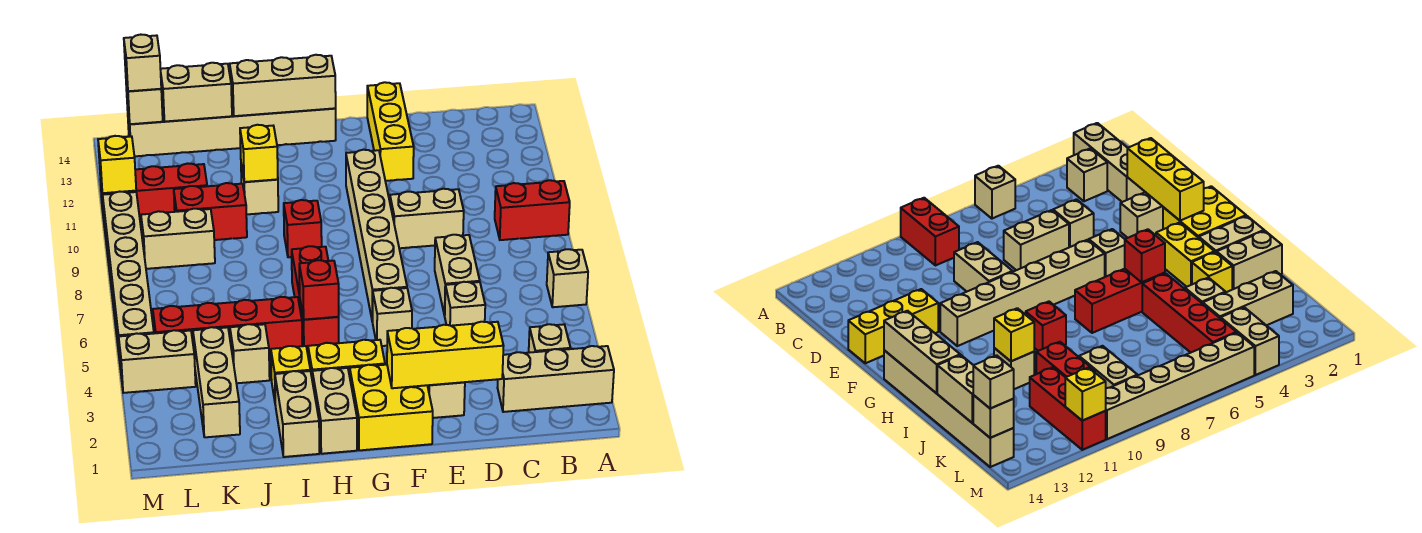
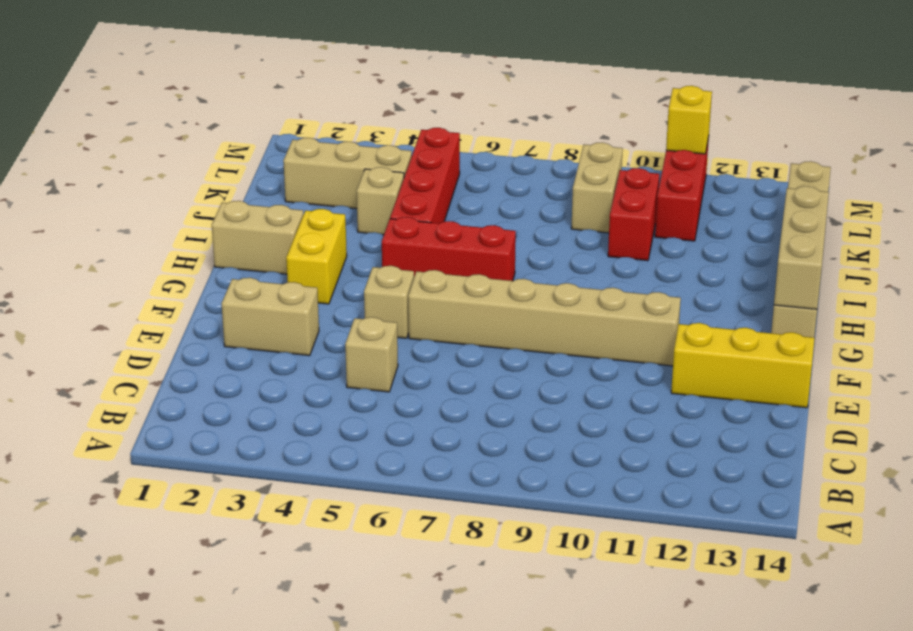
none -> tan brick A2:C2 level 1
none -> tan brick A6 level 1
none -> red brick A9:B9 level 1
none -> tan brick B3 level 1

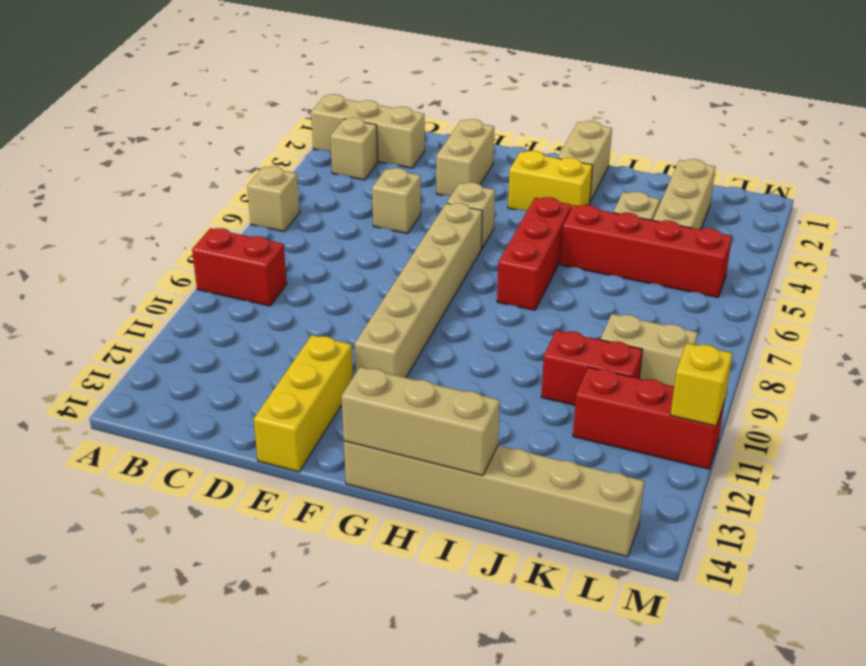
none -> tan brick D6:D7 level 1
none -> tan brick D9:E9 level 1
none -> yellow brick F1:G2 level 1
none -> red brick H9 level 1

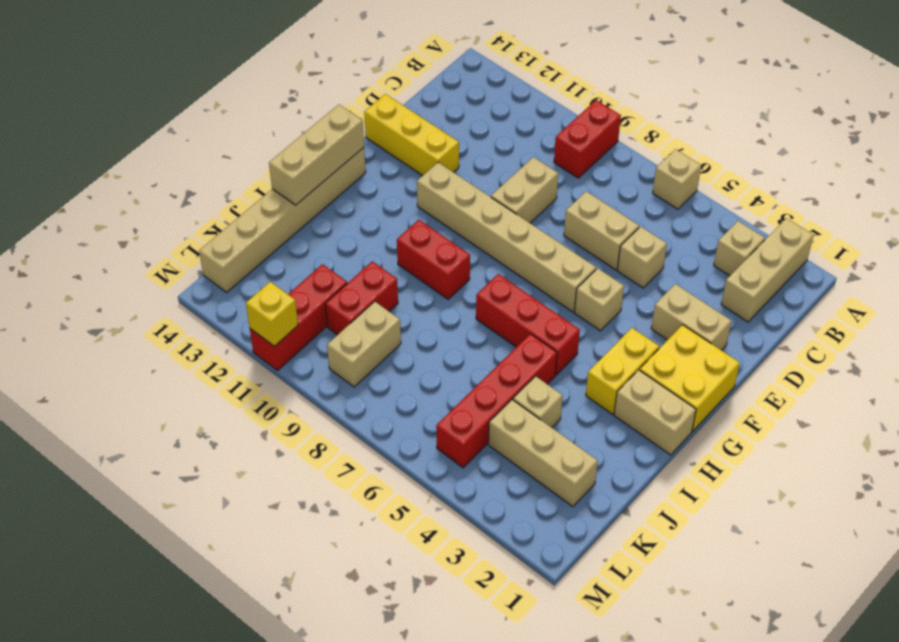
red brick H9:H10 level 1 -> red brick H9 level 1
none -> tan brick I1:I2 level 1
none -> yellow brick I3 level 1
none -> tan brick I11 level 1
none -> tan brick L4:M4 level 1

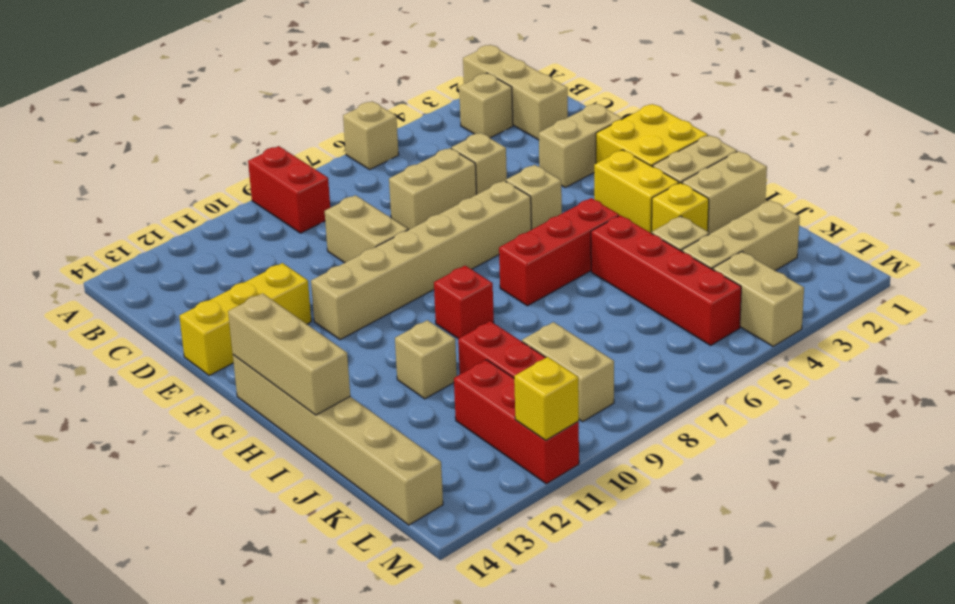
none -> tan brick M5:M10 level 1
none -> yellow brick D2:F2 level 2
none -> red brick H5 level 2
none -> yellow brick I11 level 2

